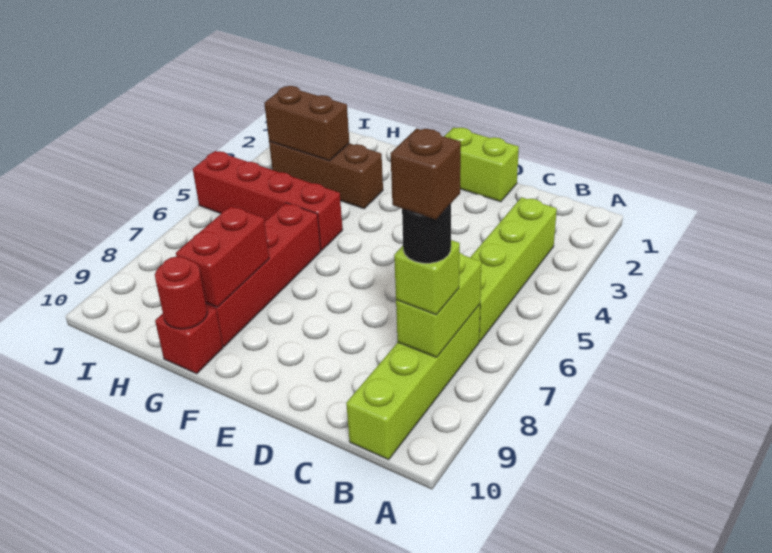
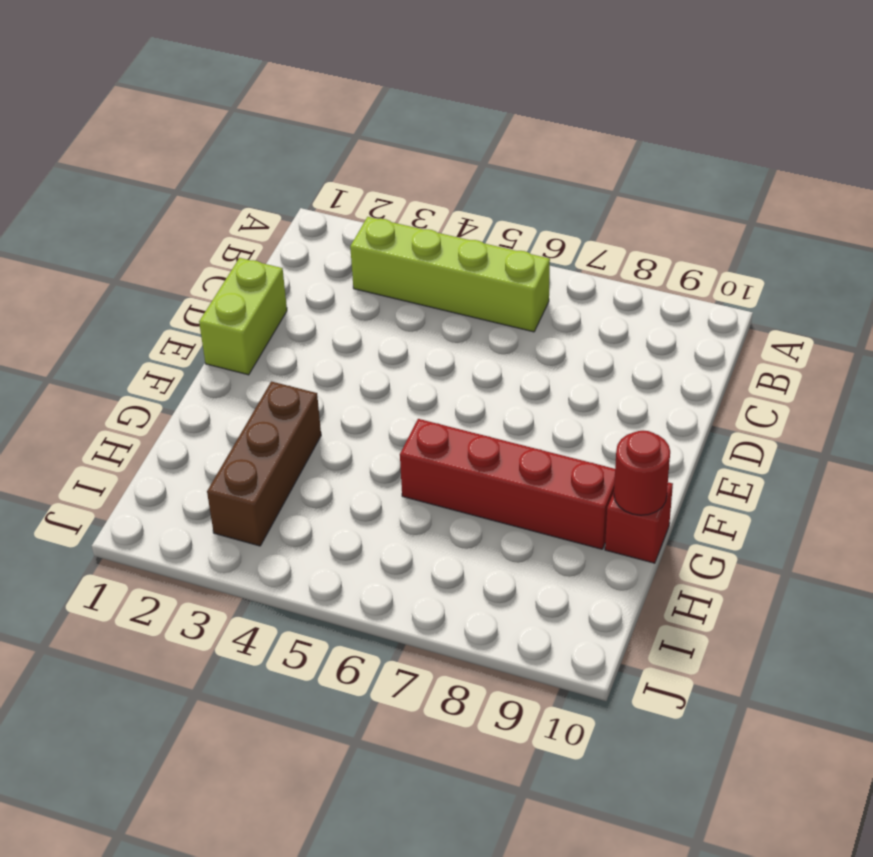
none -> lime brick B7:B10 level 1
none -> red brick G5:J5 level 1
none -> lime brick B7:B8 level 2

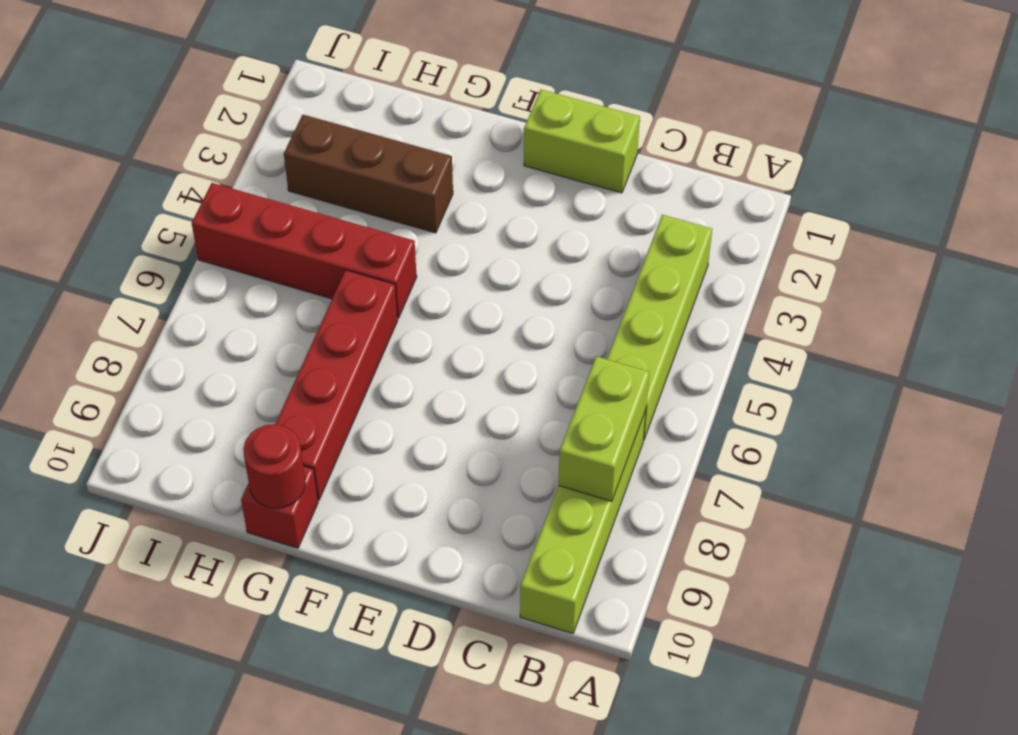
none -> red brick G8:G9 level 2
none -> brown brick H3:I3 level 2
none -> lime brick B8 level 3

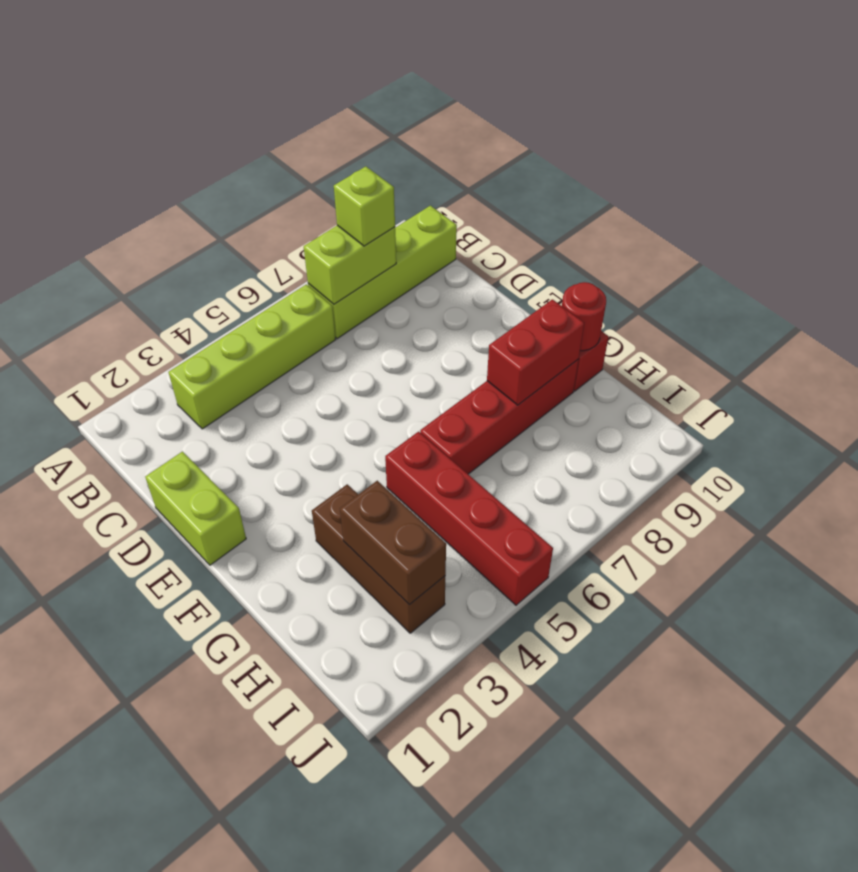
none -> black round brick B8 level 4
none -> brown brick B8 level 5

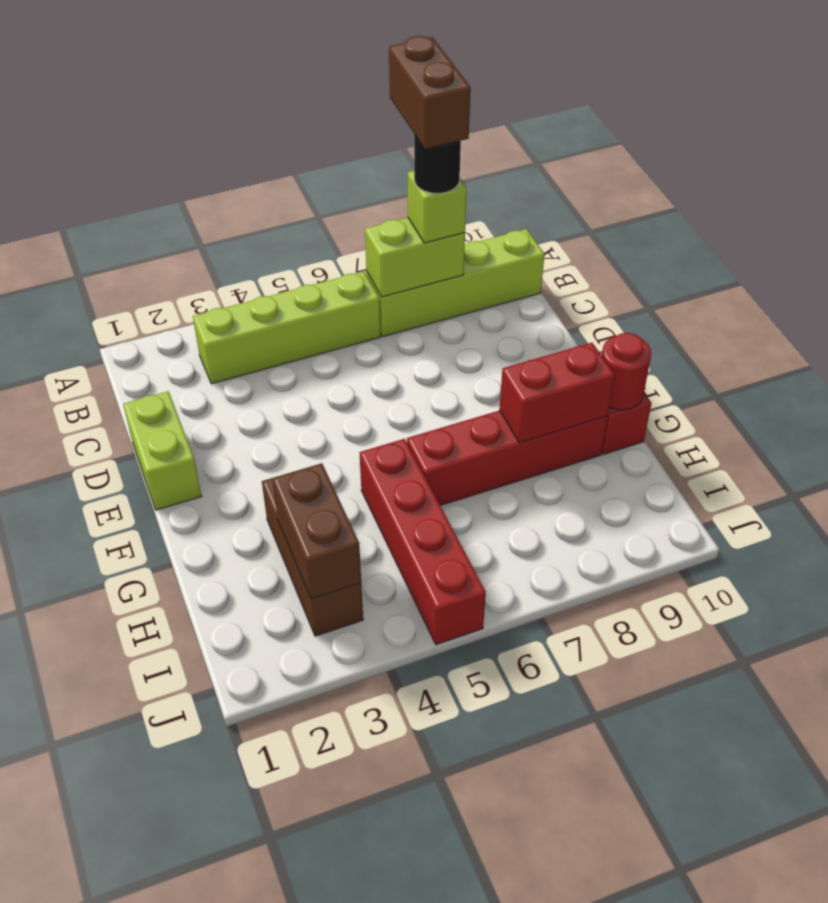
brown brick A8:B8 level 5 -> brown brick B8 level 5

